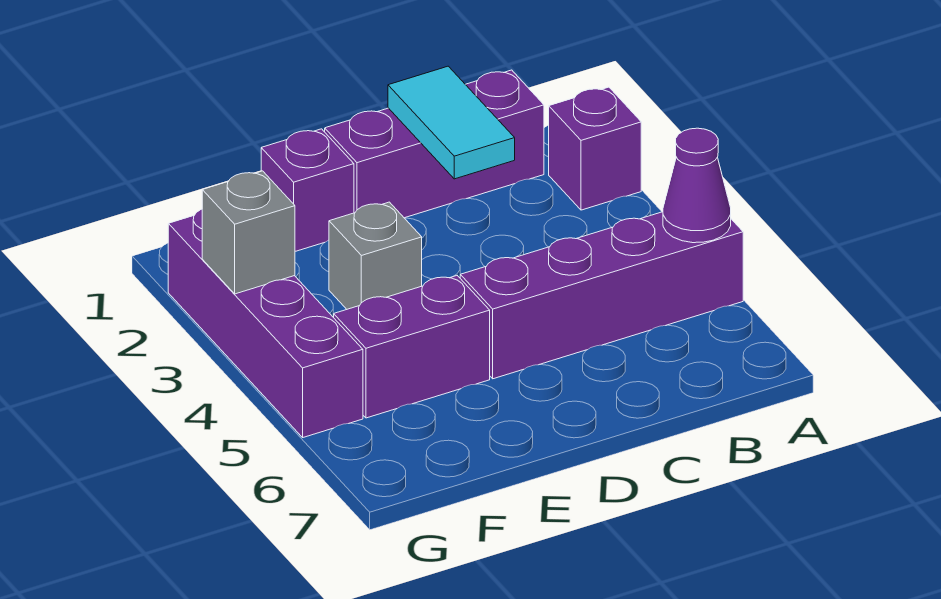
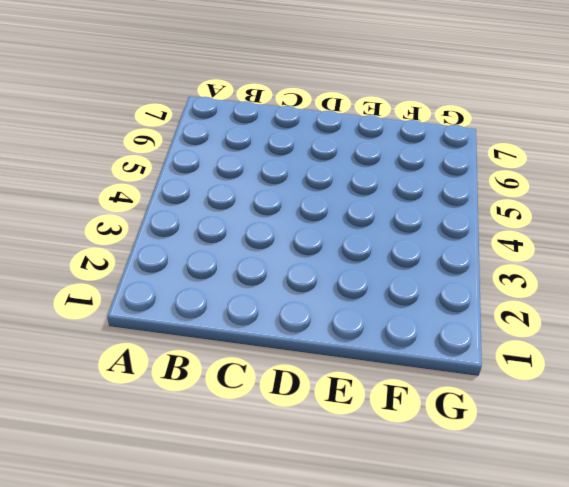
none -> purple brick A2 level 1
none -> purple brick A5:D5 level 1

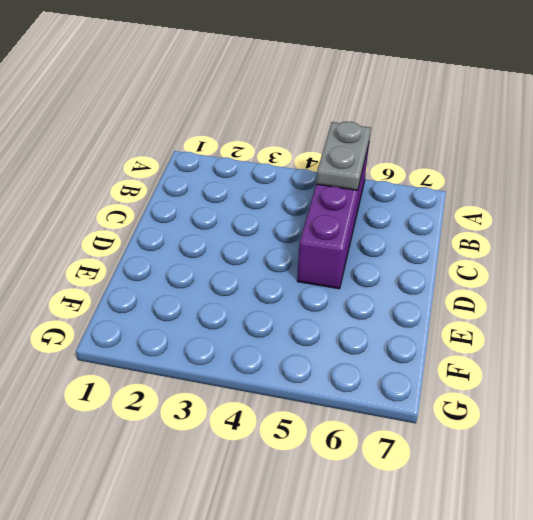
grey plate A5:B5 level 2 -> purple cone A5 level 2
none -> purple brick A2 level 1
none -> purple brick B1:D1 level 1

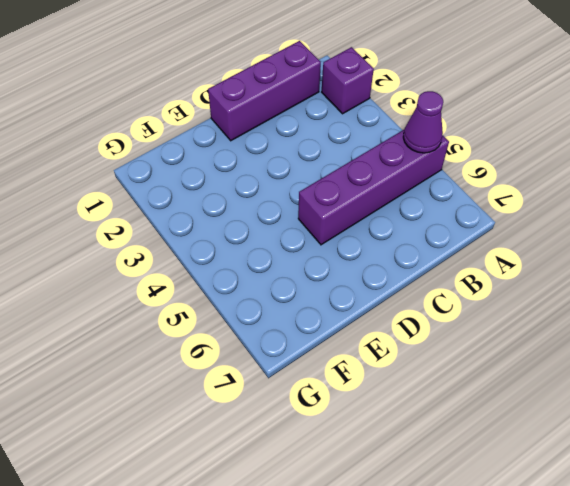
none -> purple brick E1 level 1
none -> grey brick E3 level 1

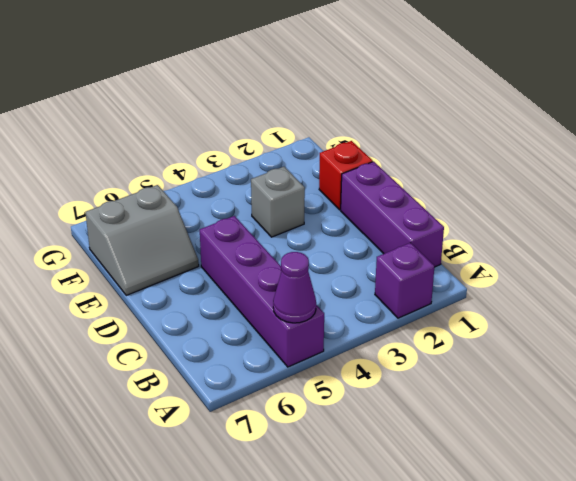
red brick E1 level 1 -> purple brick E1 level 1
grey slope E6:F7 level 1 top F -> none
none -> purple brick E5:F5 level 1
none -> purple brick G2:G5 level 1

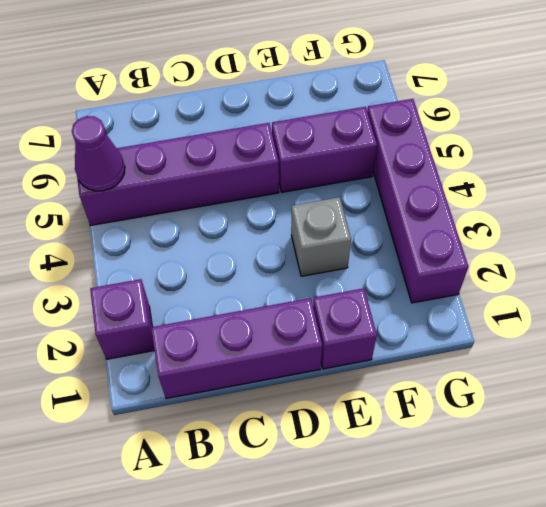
none -> cyan tile C1:C2 level 2
none -> grey brick G3 level 2

